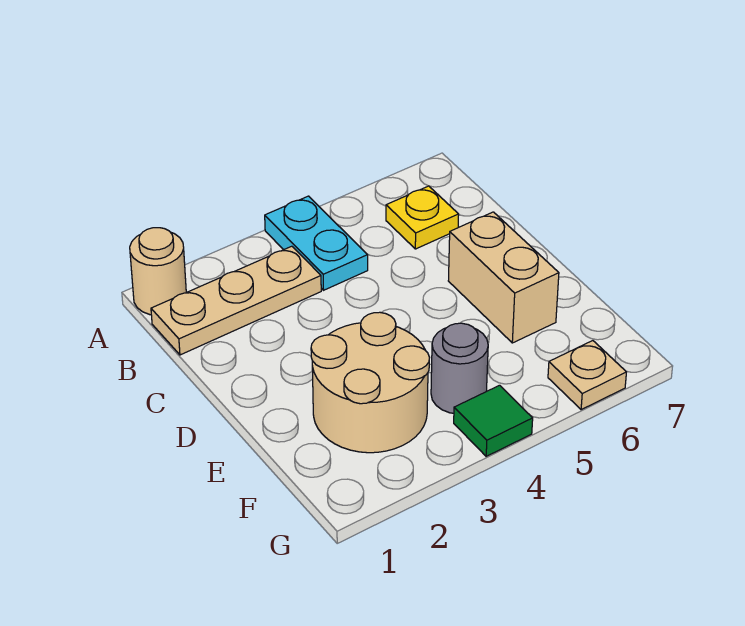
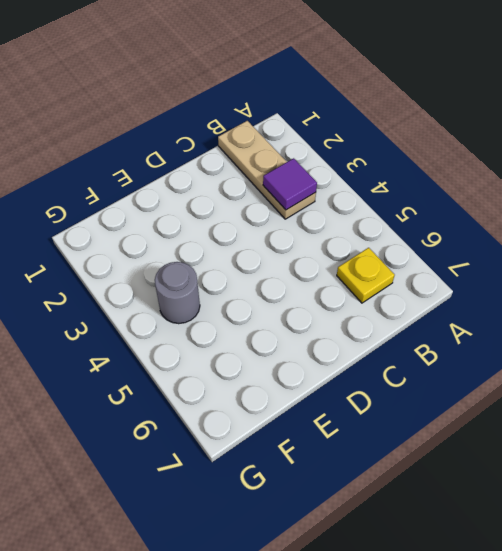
purple tile B3 level 2 -> none
none -> tan round brick A1 level 1
none -> cyan plate A4:B4 level 1

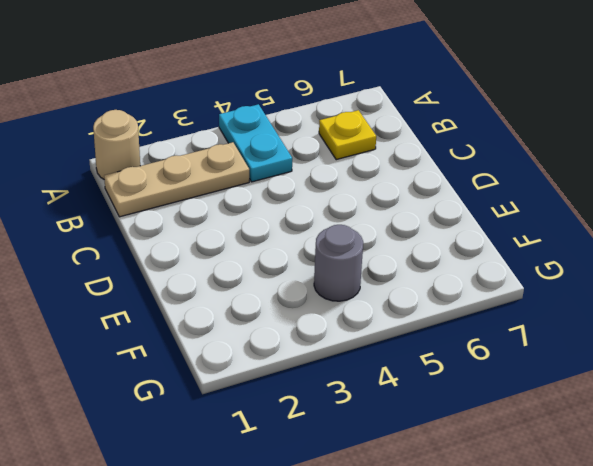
none -> tan brick D6:E6 level 1
none -> tan round brick E2:F3 level 1

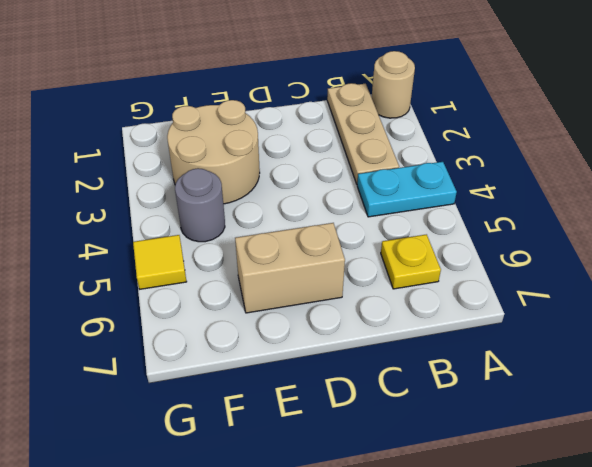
yellow tile G5 level 1 -> none
none -> green tile G4 level 1
none -> tan plate G6 level 1

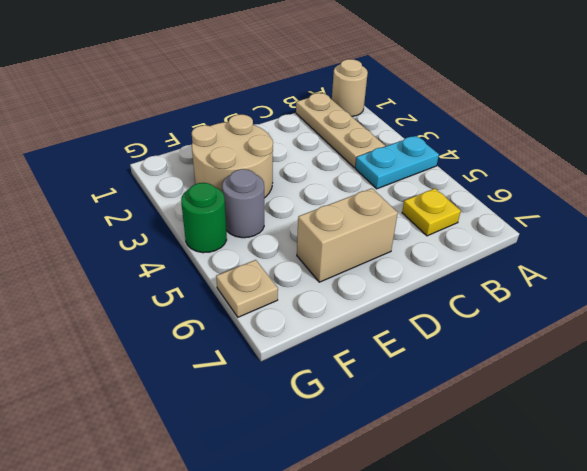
green round brick G4 level 1 -> green tile G4 level 1

